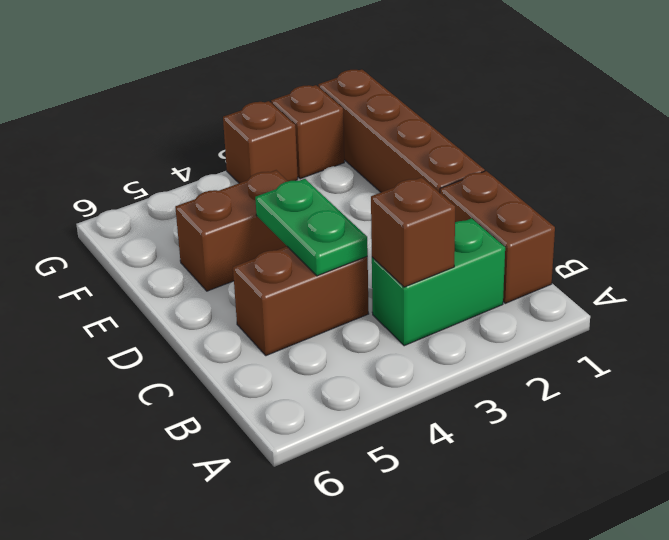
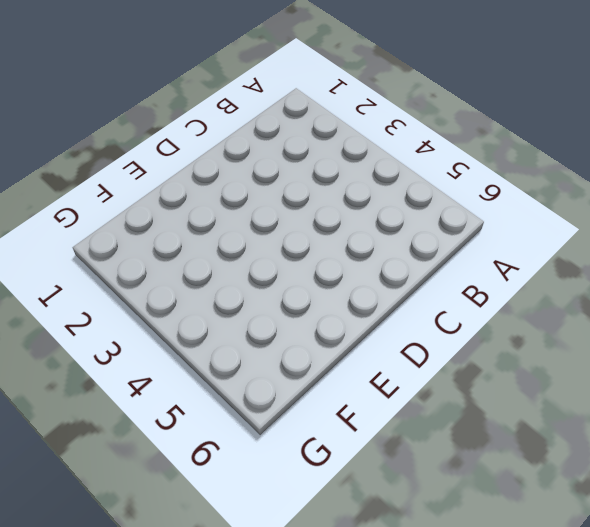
none -> brown brick B1:C1 level 1
none -> green brick B2:B3 level 1

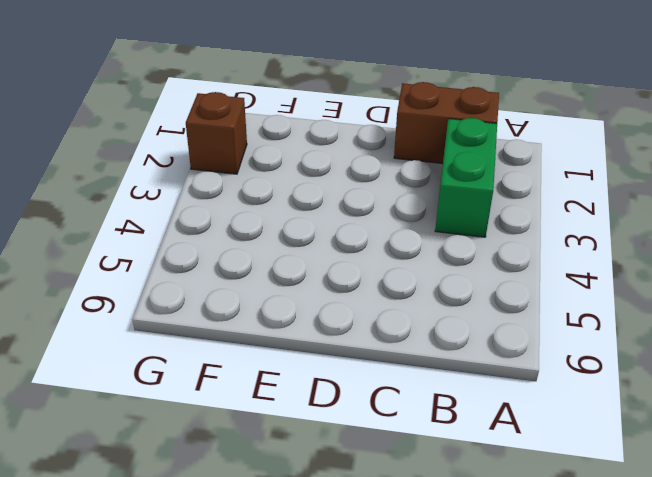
none -> brown brick C4:C5 level 1
none -> brown brick D1:G1 level 1

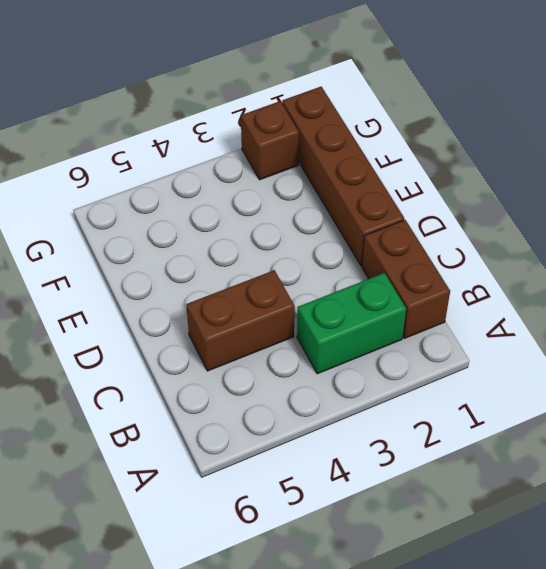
none -> brown brick E4:E5 level 1
none -> brown brick G3 level 1

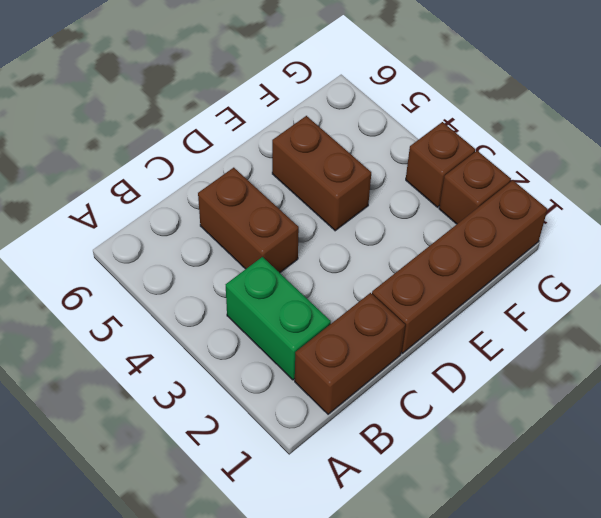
none -> brown brick B3 level 2
none -> green plate C4:D4 level 2

